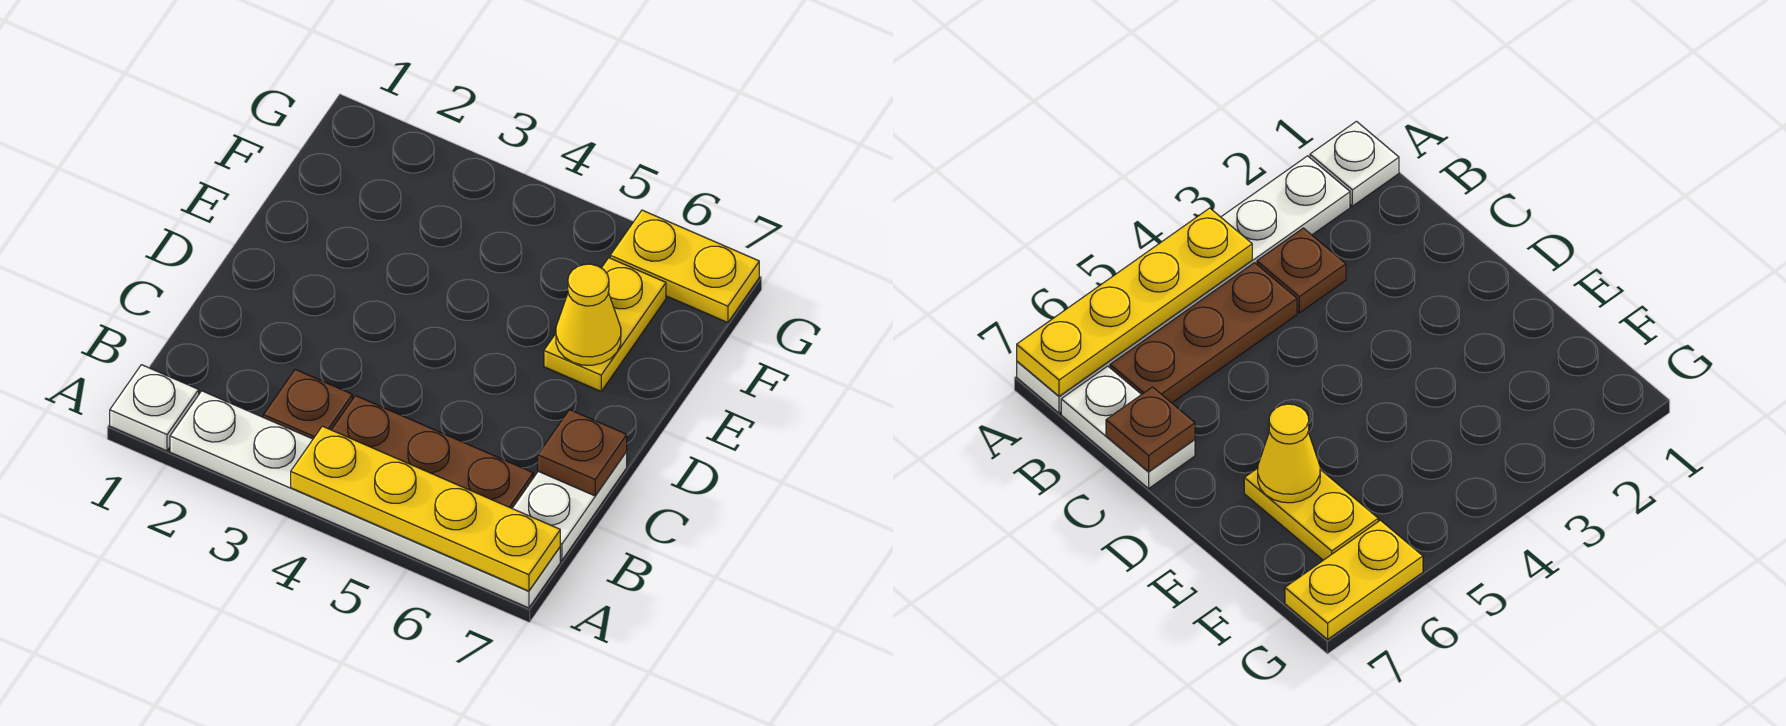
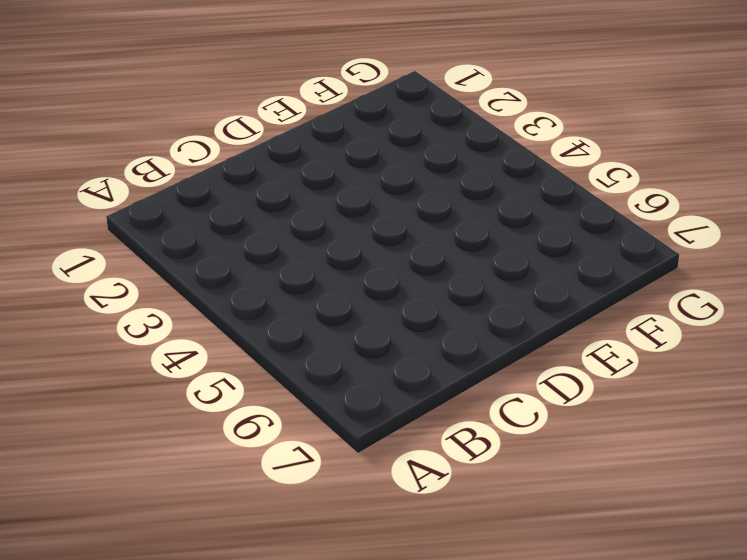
none -> white plate A1 level 1
none -> white plate A2:A7 level 1

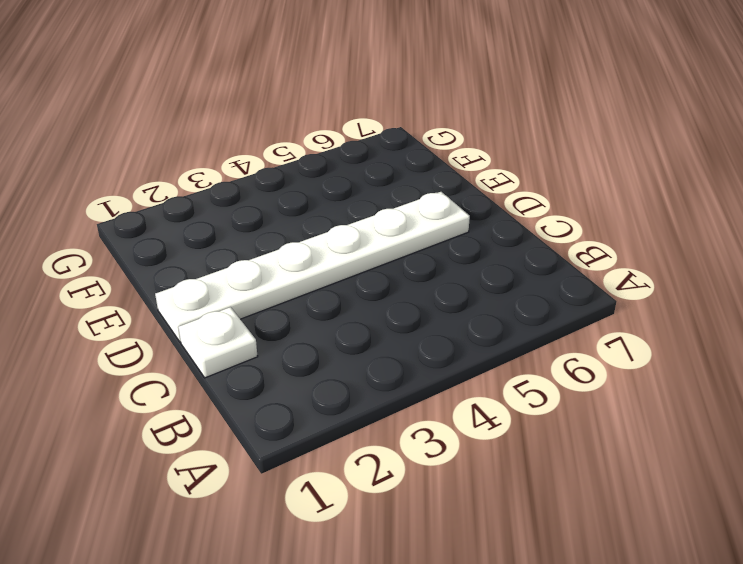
white plate C1 level 1 -> white plate A1 level 1
white plate D1:D6 level 1 -> white plate A2:A7 level 1
none -> brown plate B3 level 1
none -> brown plate B4:B6 level 1

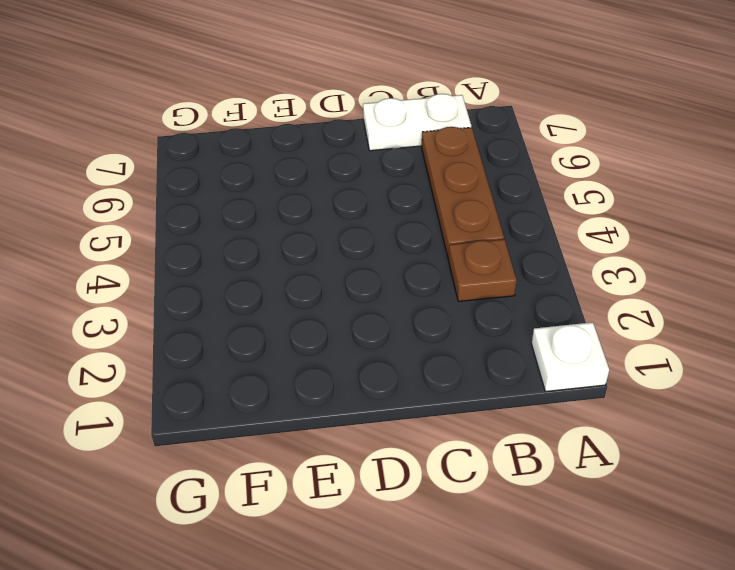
none -> white plate A2:A7 level 1
none -> yellow plate E6:F6 level 1

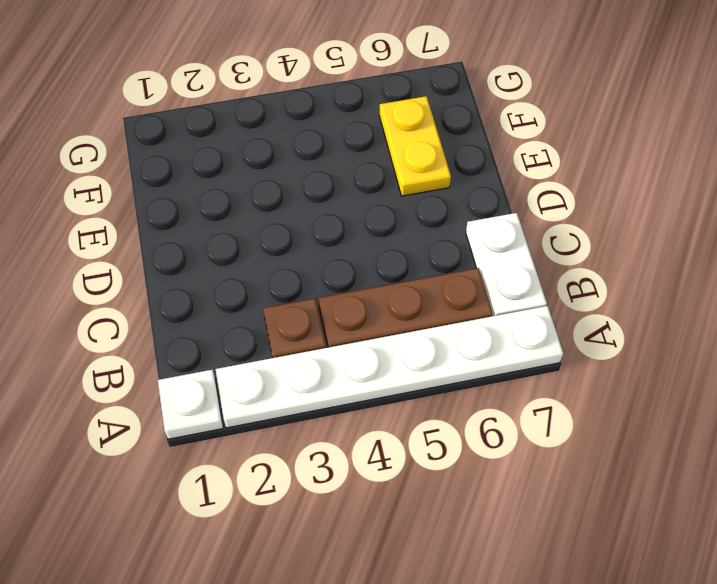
none -> yellow plate G6:G7 level 1
none -> yellow plate A4:A7 level 2

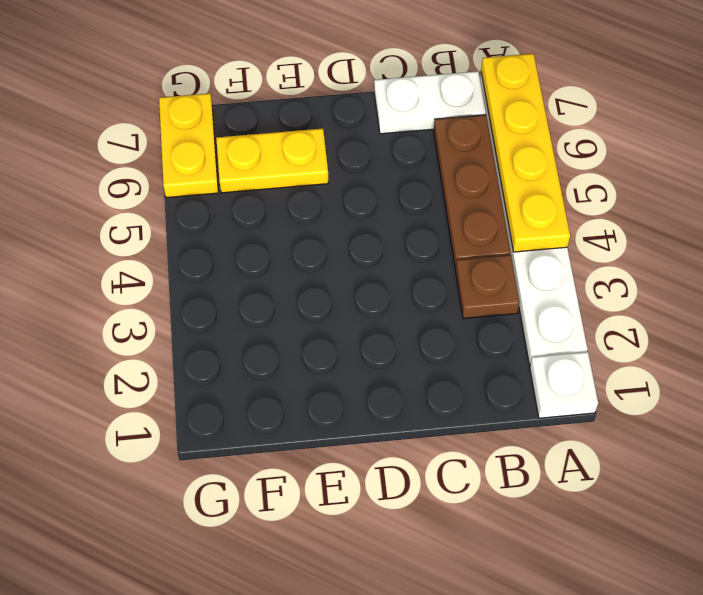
none -> brown plate C7 level 2
none -> yellow cone E6 level 2

